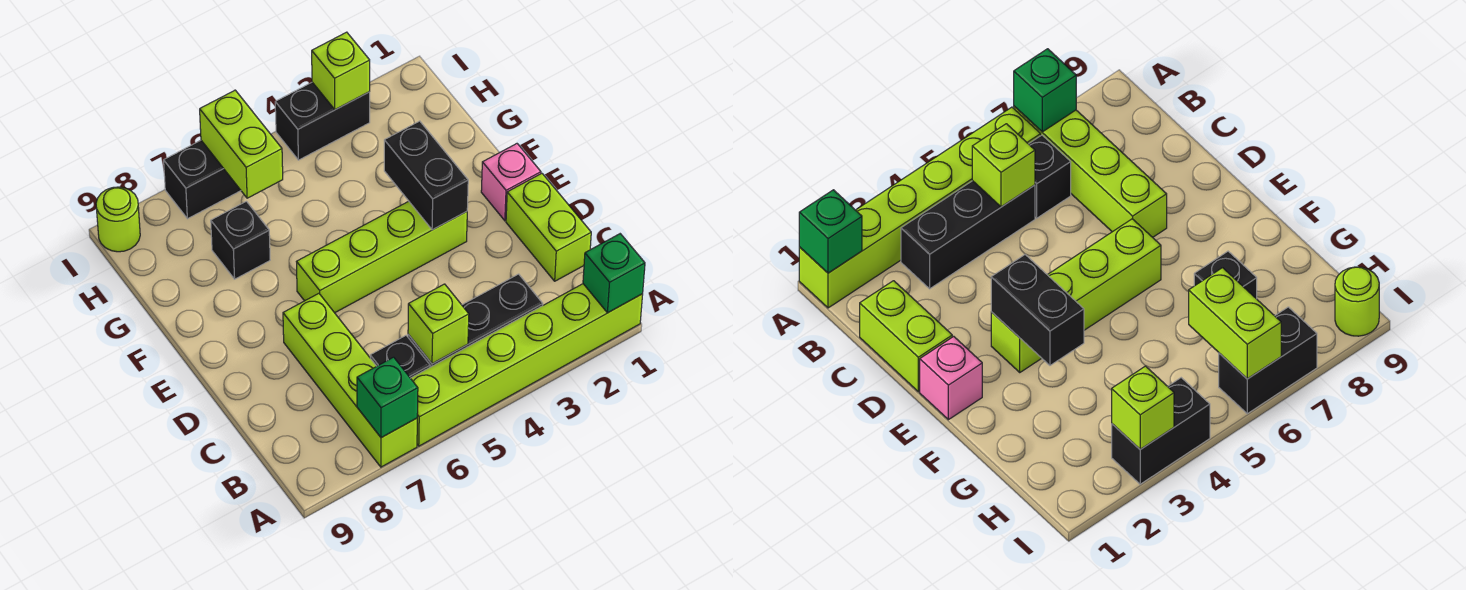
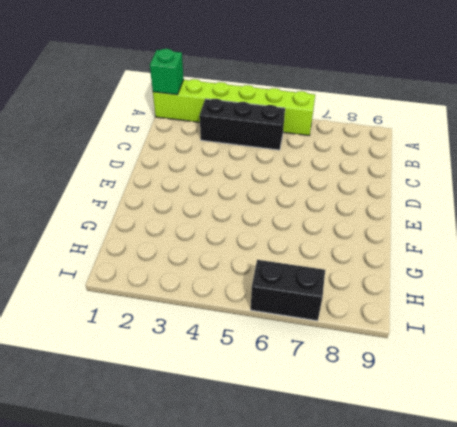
none -> lime brick A7:D7 level 1
none -> black brick B6 level 1
none -> lime brick C1:D1 level 1

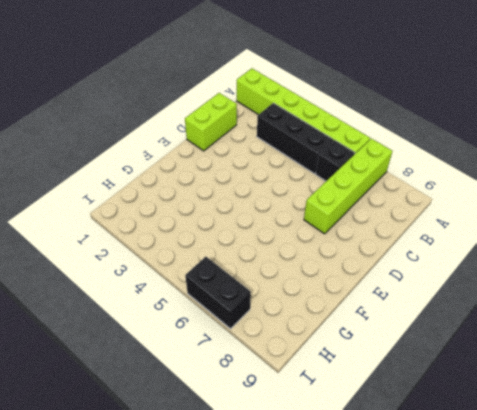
none -> pink brick E1 level 1
none -> lime brick E3:E6 level 1
none -> black brick G7 level 1

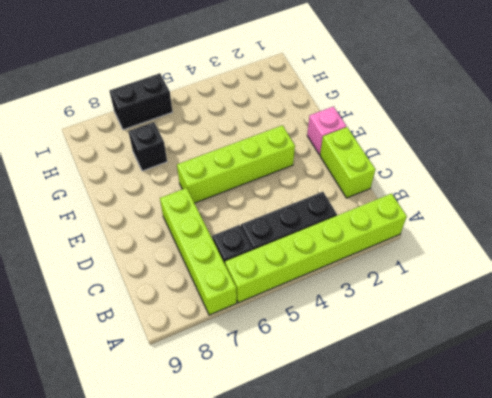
none -> black brick I3:I4 level 1
none -> lime round brick I9 level 1
none -> green brick A1 level 2

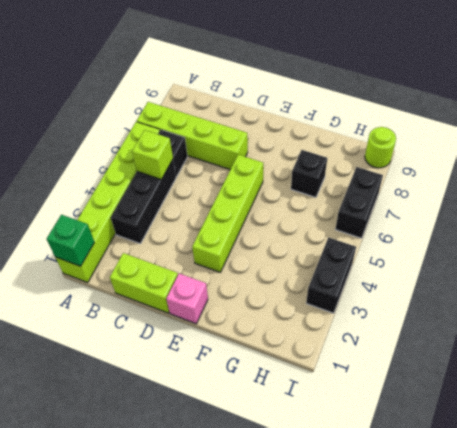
none -> green brick A7 level 2
none -> black brick E3:F3 level 2
none -> lime brick H6:I6 level 2

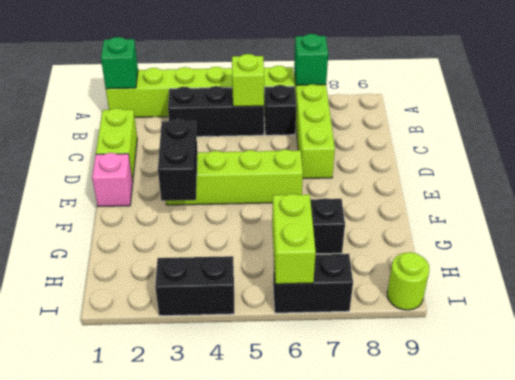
none -> lime brick I3 level 2

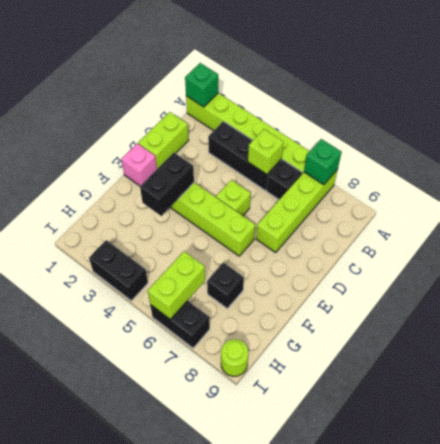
lime brick D5 level 1 -> lime brick I3 level 2

